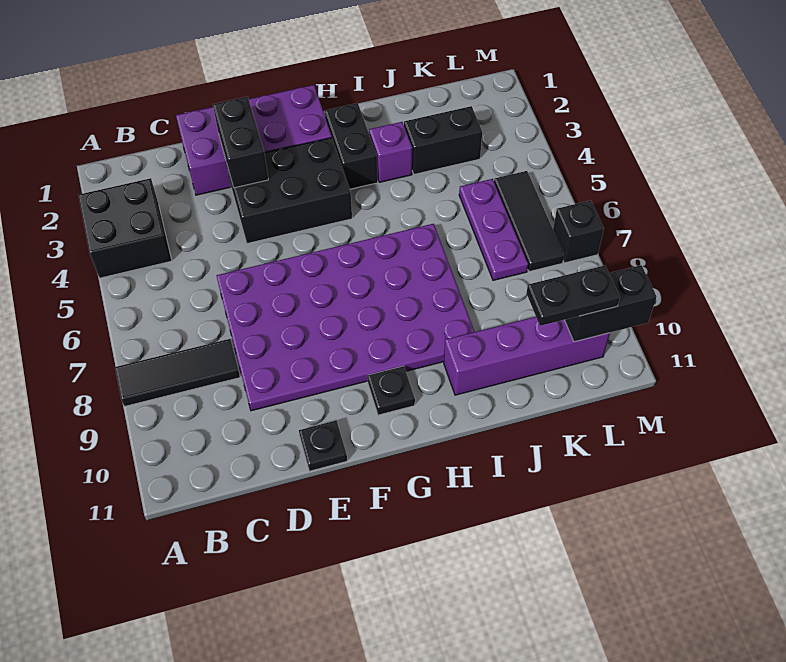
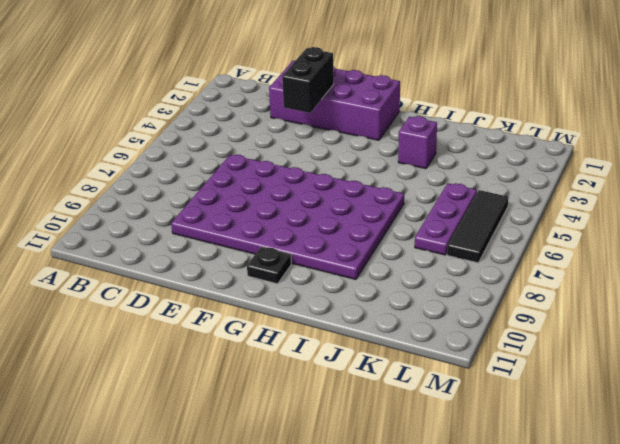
none -> black brick A3:B4 level 1
none -> black tile A8:C8 level 1
none -> black brick E3:G4 level 1

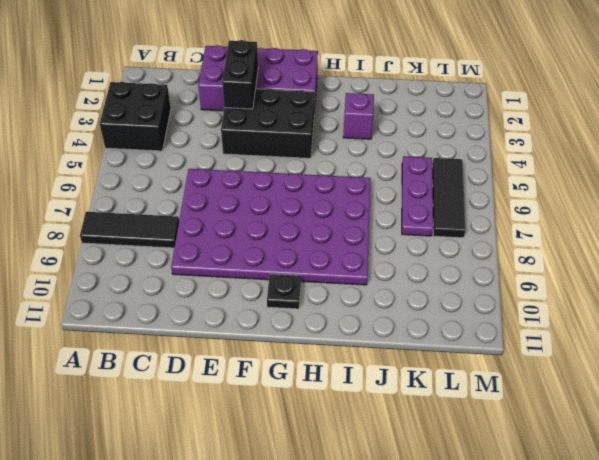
none -> black plate E11 level 1
none -> black brick H2:H3 level 1
none -> purple brick I10:L10 level 1

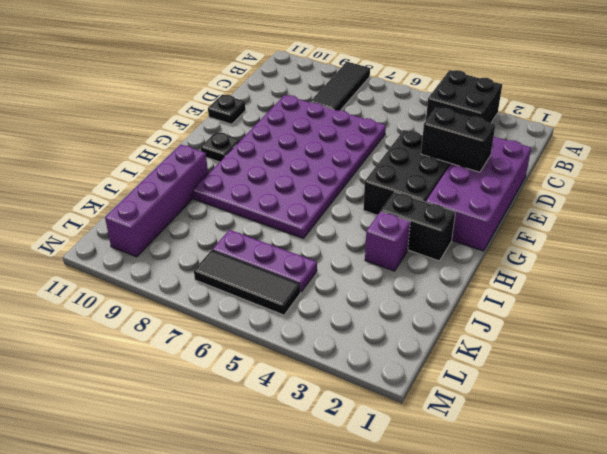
none -> black brick J3:K3 level 1
none -> black brick M7 level 1
none -> black brick L10:M10 level 2

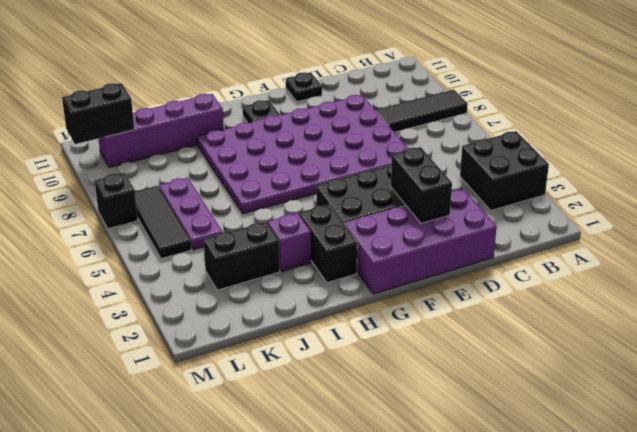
none -> black plate K10:L10 level 3

